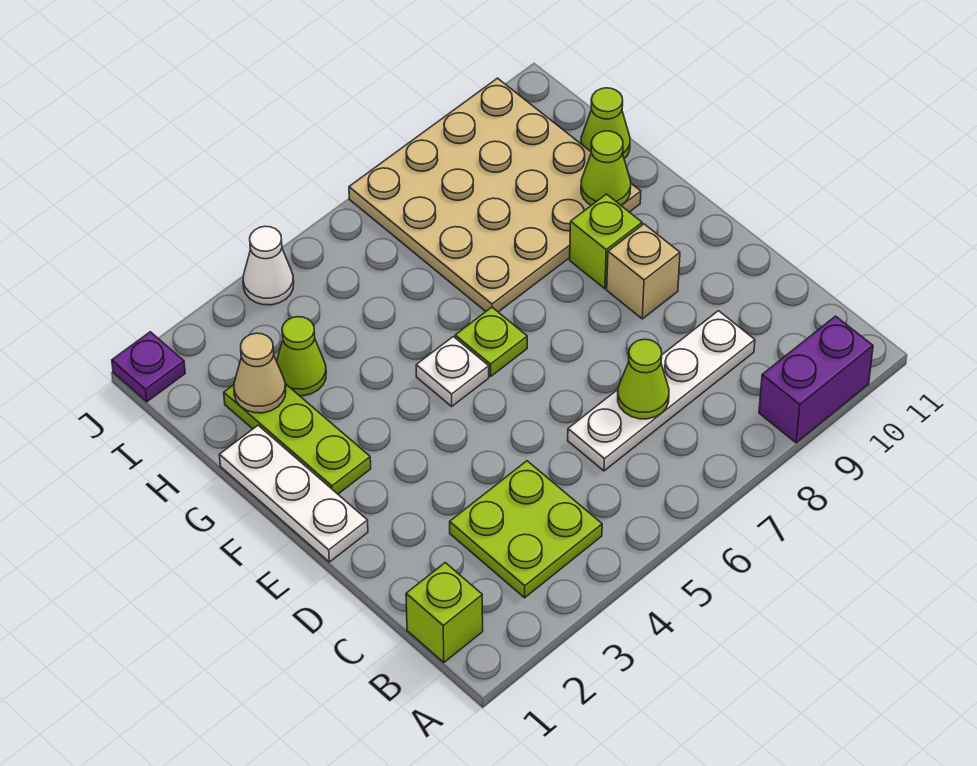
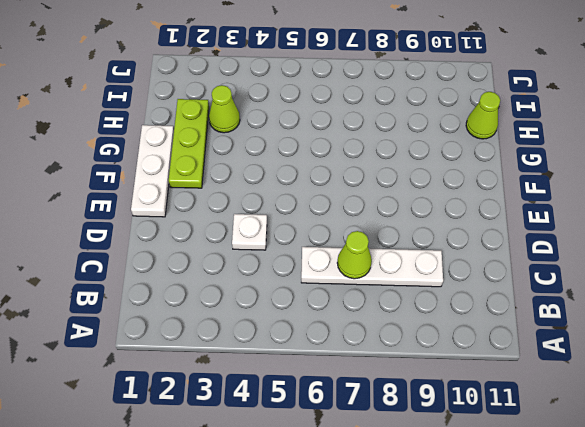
white plate D4 level 1 -> white plate F5 level 1
none -> purple brick A9:A10 level 1
none -> lime brick B1 level 1
none -> lime plate B3:C4 level 1

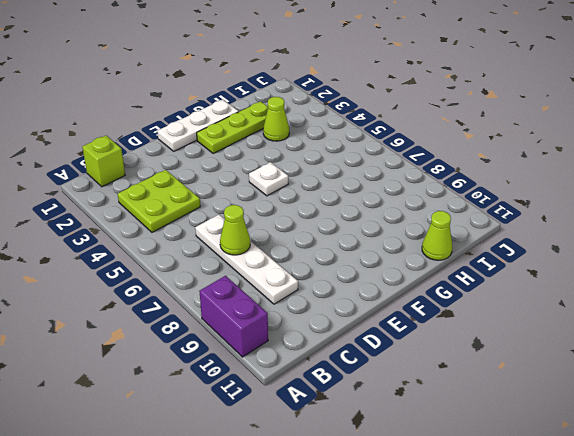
none -> tan brick E9 level 1
none -> lime plate F6 level 1
none -> lime brick F9 level 1

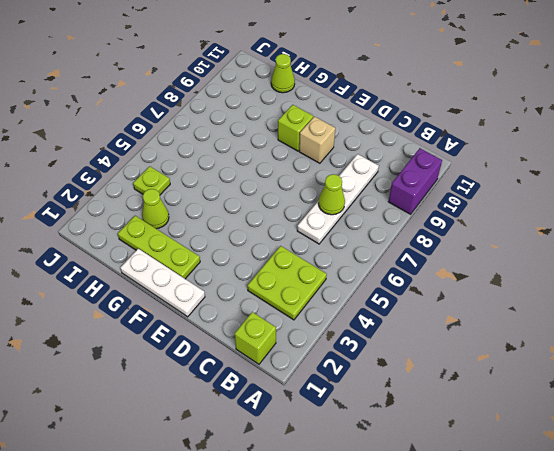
lime plate I4 level 1 -> lime plate F6 level 1
none -> white plate F5 level 1
none -> tan plate G7:J10 level 1
none -> purple plate J1 level 1

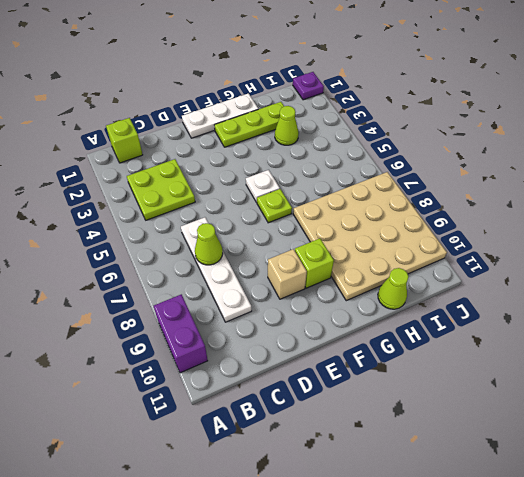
none -> white cone J4 level 1
none -> lime cone G10 level 2
none -> tan cone H2 level 2

